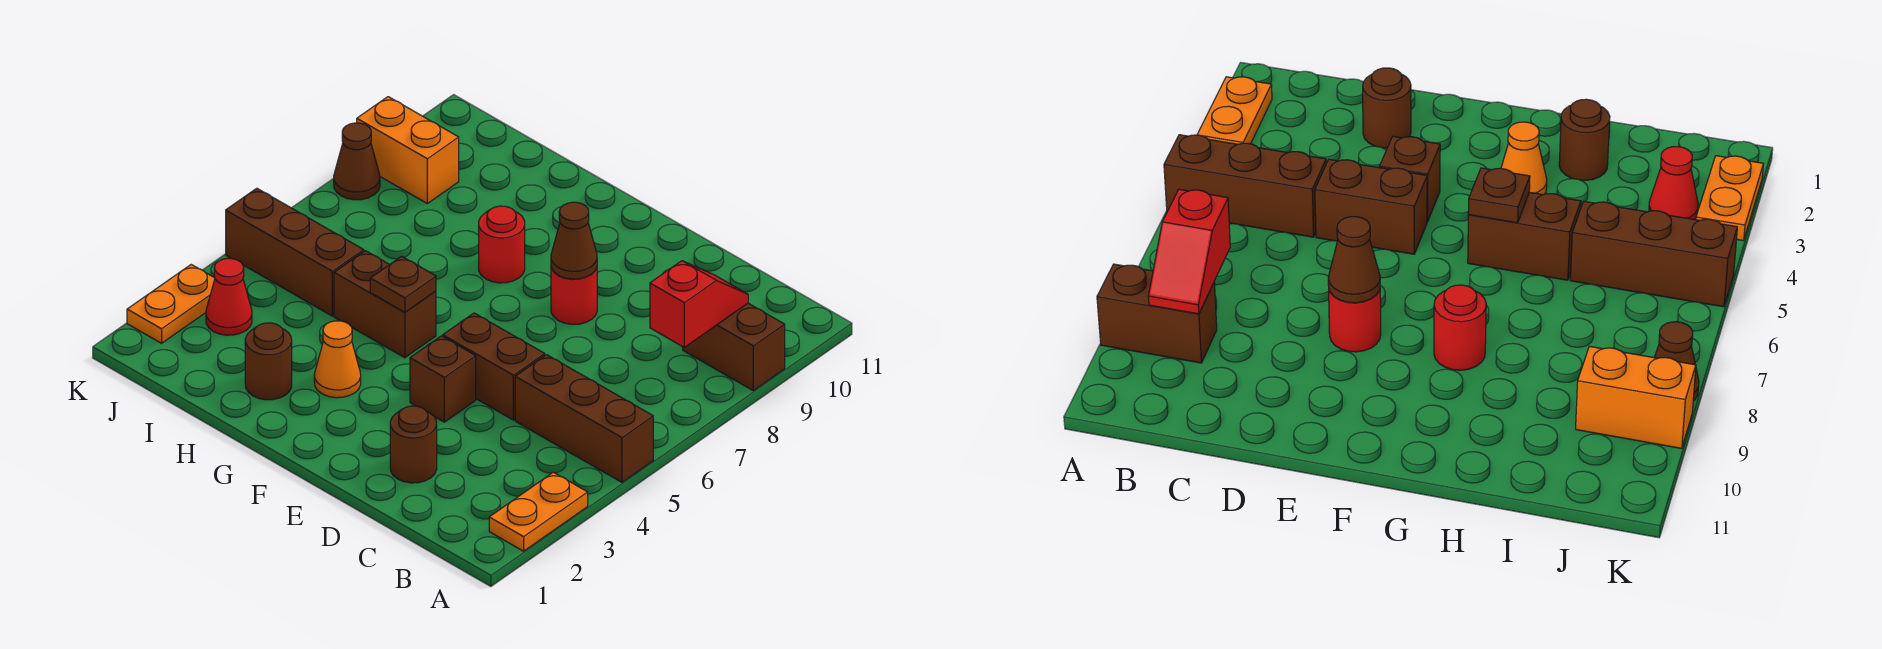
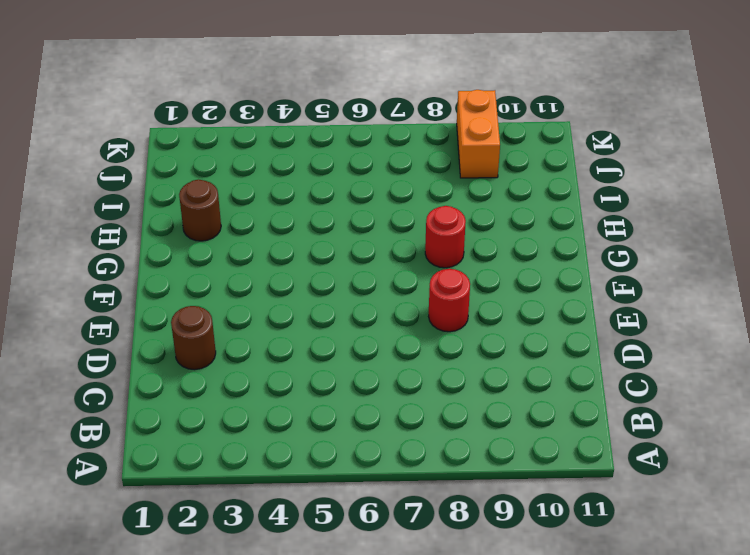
none -> orange plate A2:A3 level 1
none -> brown brick A5:C5 level 1
none -> brown brick A9:B9 level 1

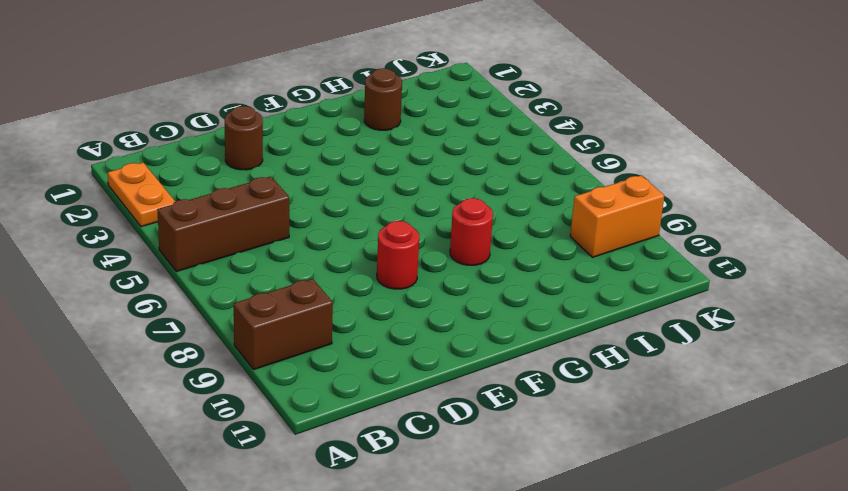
none -> brown brick D5:E5 level 1
none -> brown brick E4 level 1
none -> orange cone G3 level 1

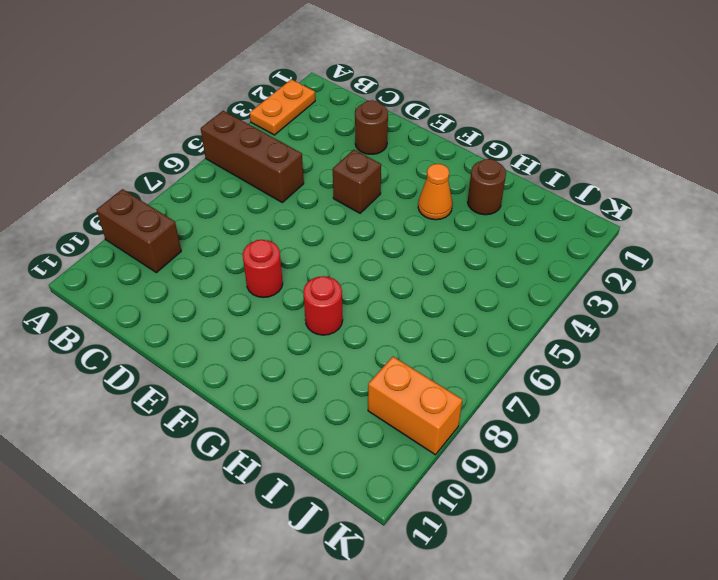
none -> brown brick D5:E5 level 1
none -> brown brick G5:H5 level 1
none -> brown brick I5:K5 level 1

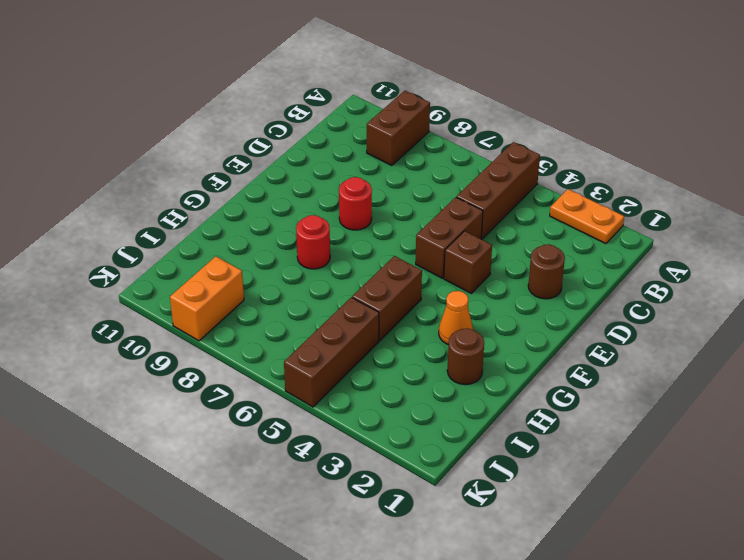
none -> red cone J3 level 1
none -> orange plate K2:K3 level 1
none -> brown cone K8 level 1

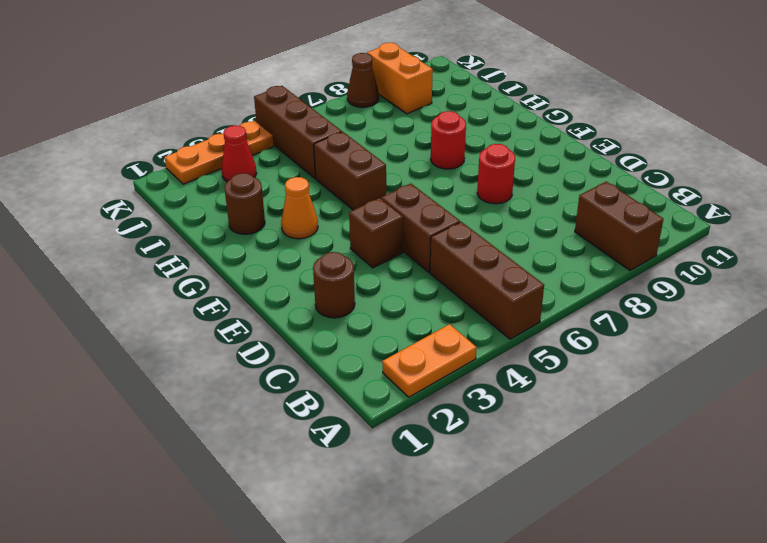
orange plate K2:K4 level 1 -> orange plate K2:K3 level 1
none -> red slope B8:B9 level 2 top 8
none -> brown cone E8 level 2
none -> brown plate G5 level 2

